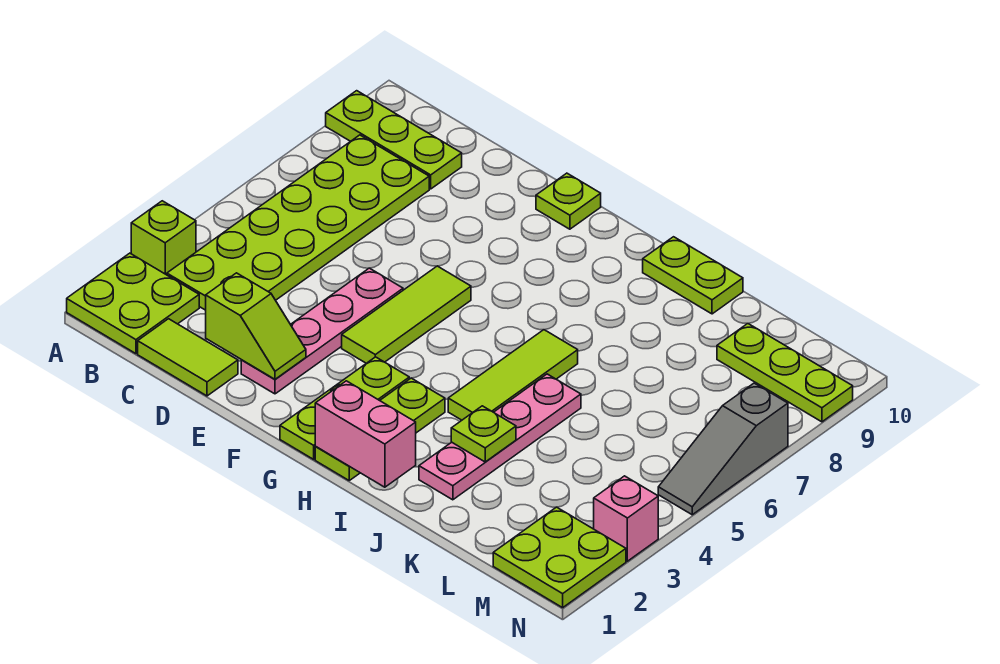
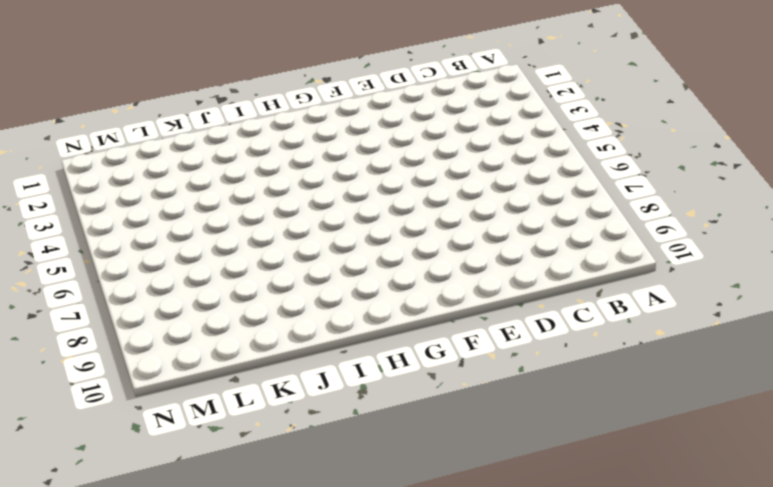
none -> lime plate A1:B2 level 1
none -> lime brick A3 level 1
none -> lime plate A9:C9 level 1

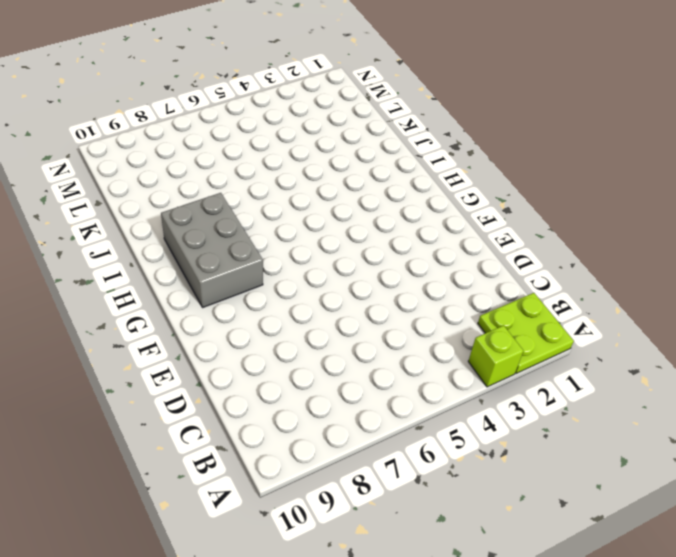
grey brick G8:I9 level 1 -> none
none -> lime plate A9:C9 level 1
none -> lime plate B3:C8 level 1
none -> lime tile C1:D1 level 1

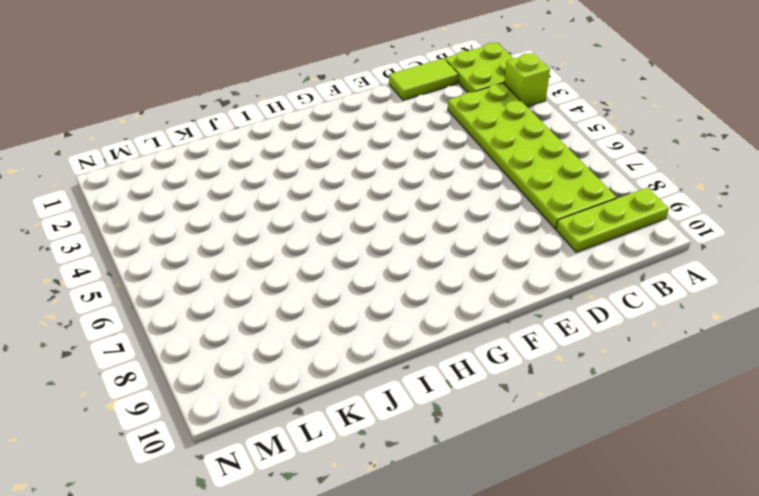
none -> pink plate E2:E5 level 1
none -> lime tile F4:F6 level 1
none -> lime plate F10 level 1

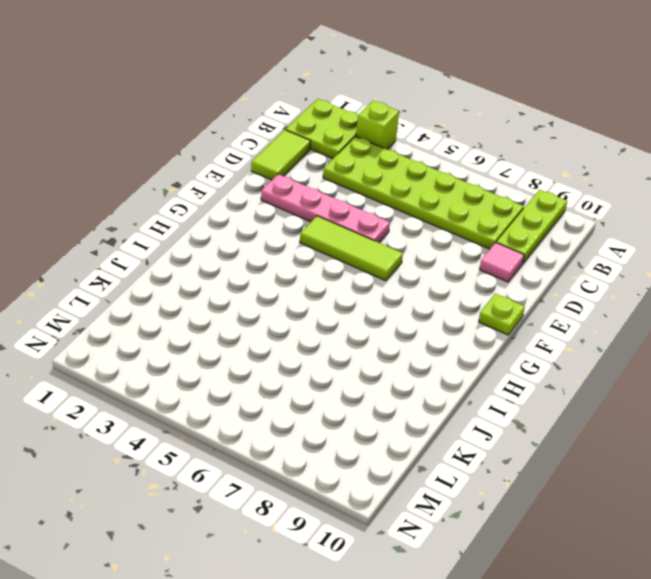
pink tile D9 level 1 -> none
none -> lime plate G1:G3 level 1
none -> lime plate H1:H3 level 1
none -> lime tile I4:I6 level 1

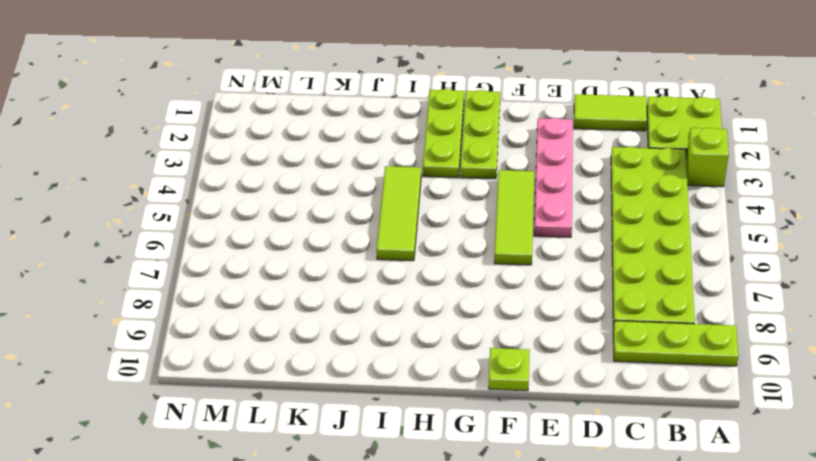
none -> lime plate I10:J10 level 1
none -> pink plate J2:J5 level 1
none -> lime plate L9:N9 level 1

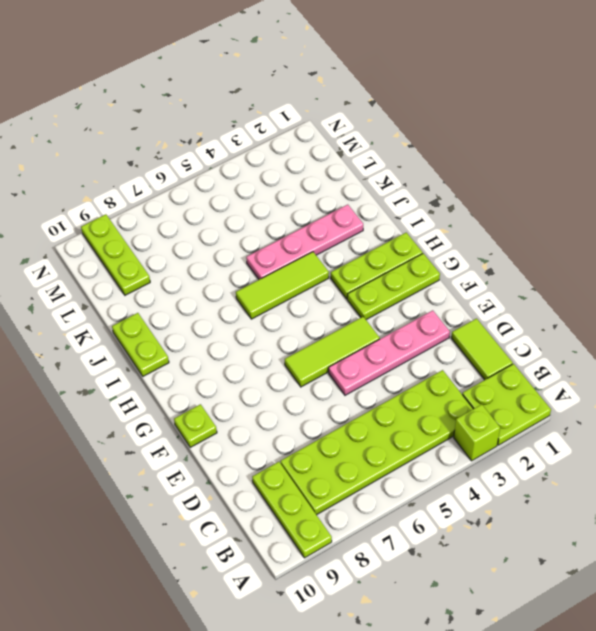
none -> lime plate M1:N2 level 1
none -> pink brick N3 level 1
none -> grey slope N5:N7 level 1 top 7

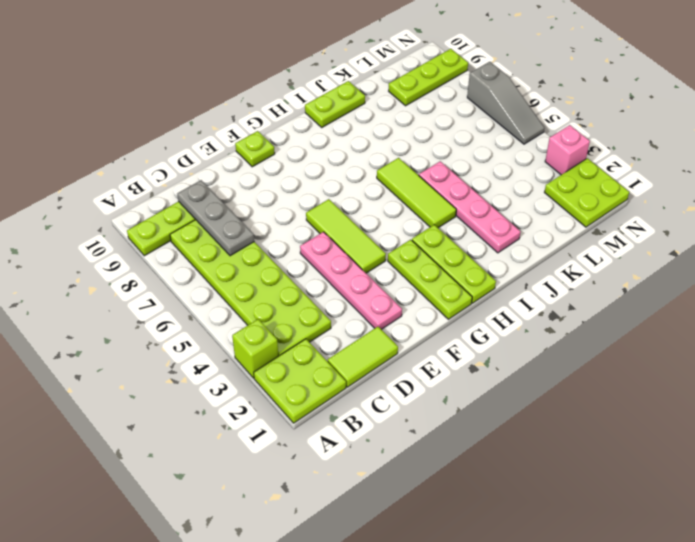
grey plate C7:C9 level 2 -> none
none -> lime slope D2:E2 level 2 top D
none -> pink brick H1:I1 level 2
none -> lime plate J3 level 2

